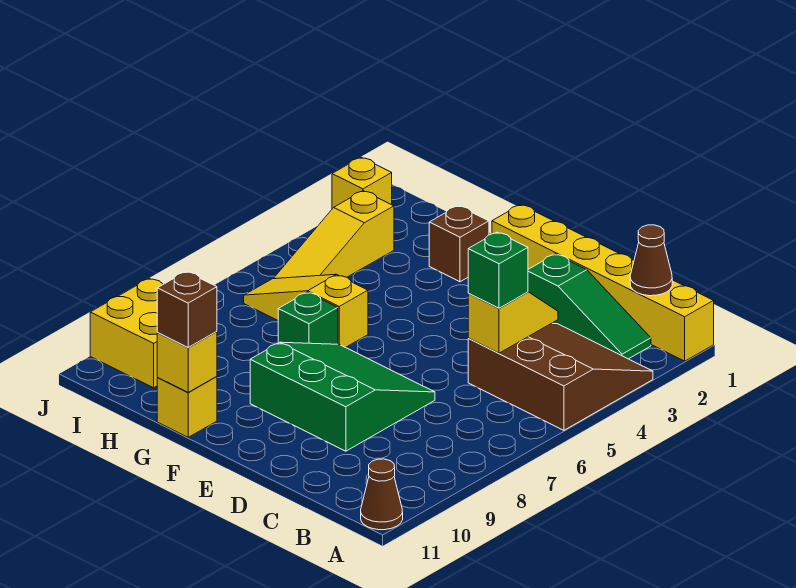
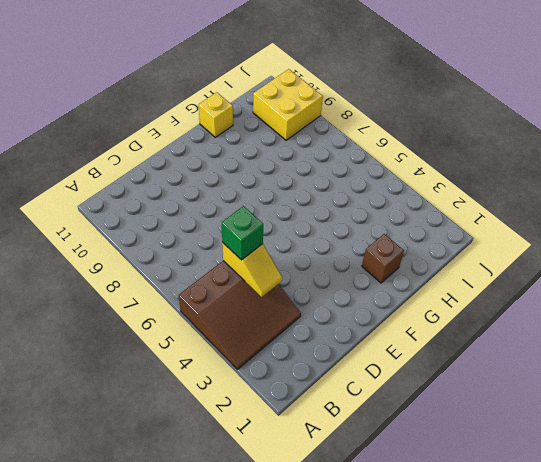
none -> yellow brick A1:F1 level 1
none -> brown cone A11 level 1
none -> green slope B2:D2 level 1 top D

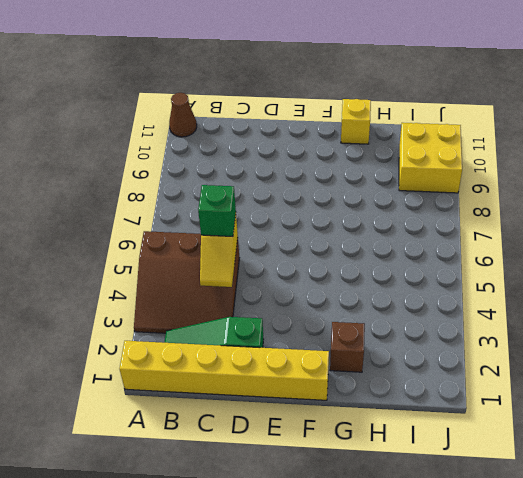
none -> green slope D7:F9 level 1 top 9
none -> yellow slope G6:I6 level 1 top G
none -> green brick G7 level 1

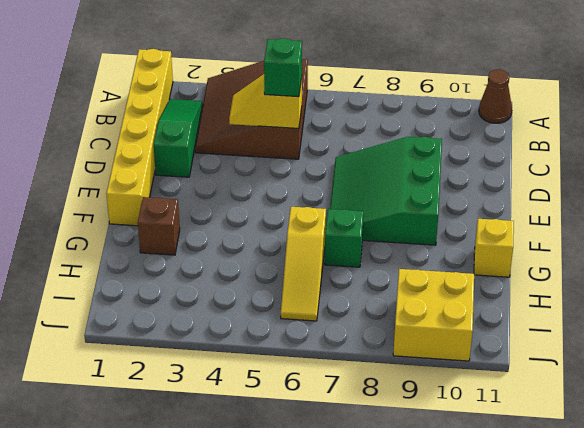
none -> yellow slope I3:I5 level 1 top 3
none -> yellow brick J2 level 1
none -> brown cone B1 level 2

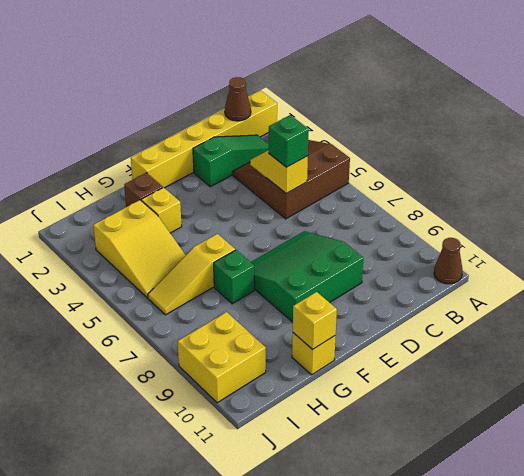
yellow brick G3 level 1 -> yellow brick J2 level 1
yellow slope H3:I5 level 1 top 3 -> yellow slope I3:I5 level 1 top 3
none -> brown brick G11 level 3

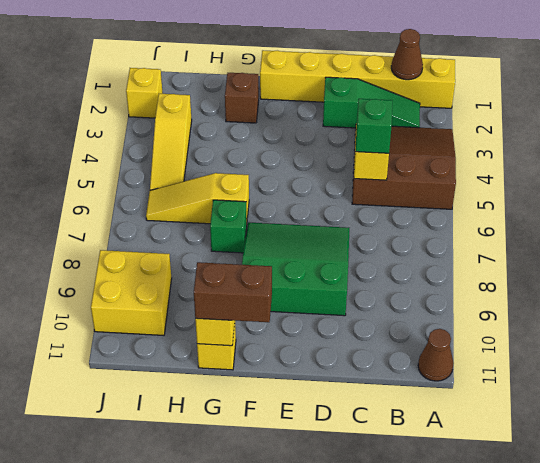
brown brick F11:G11 level 3 -> brown brick G11 level 3

